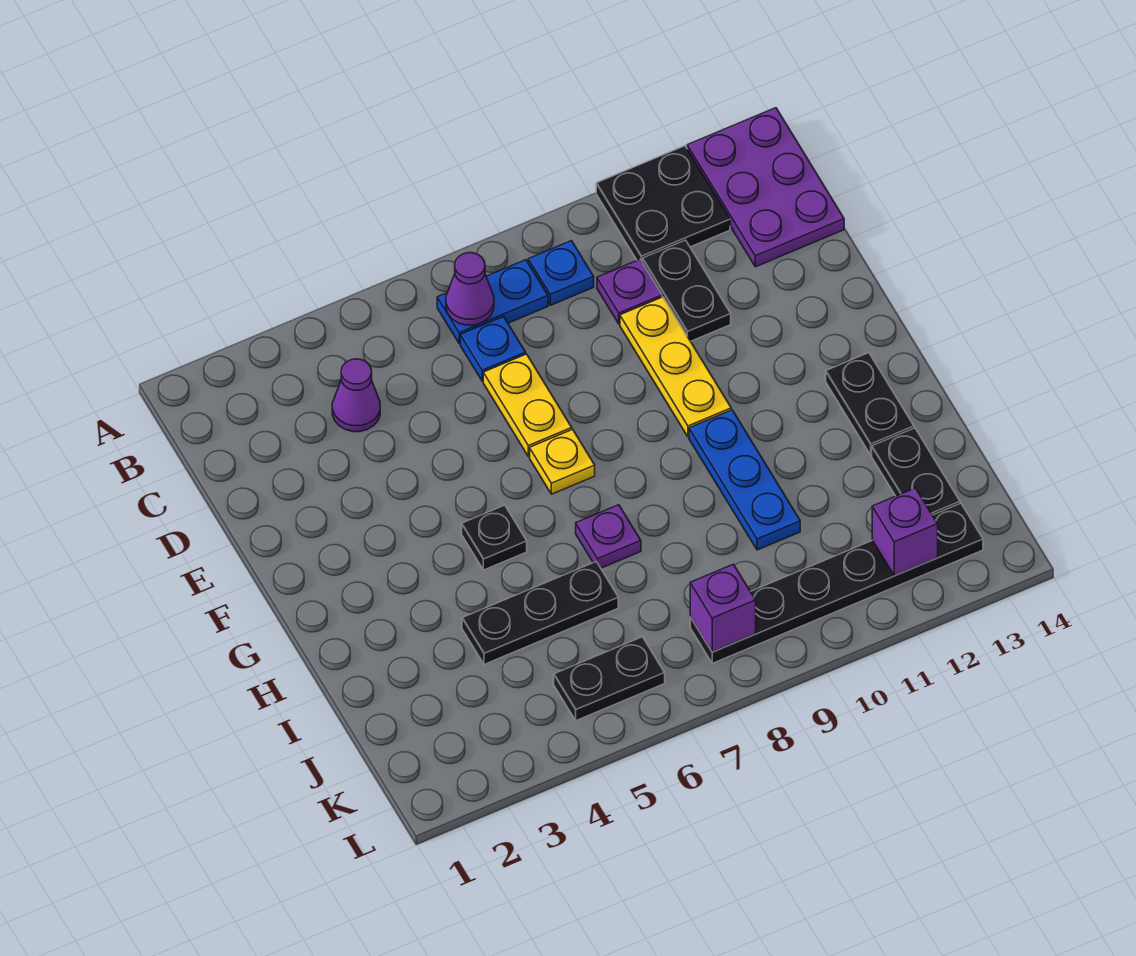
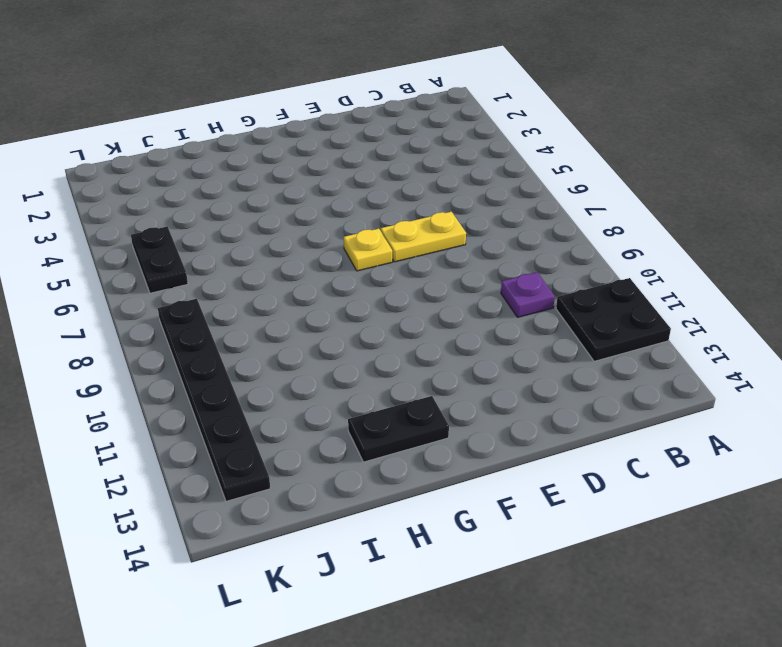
none -> purple plate A13:C14 level 1
none -> blue plate B7:B8 level 1
none -> blue plate B9 level 1

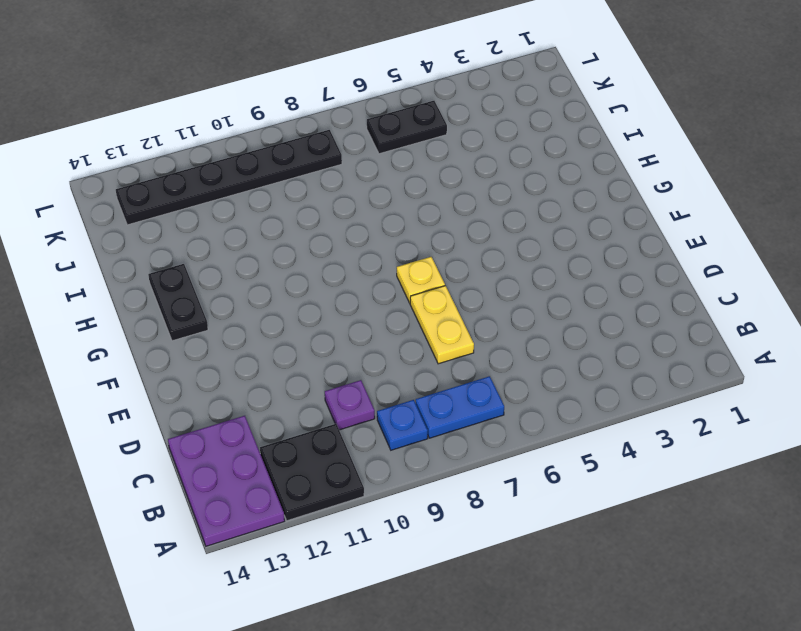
none -> purple cone C4 level 1
none -> blue plate C7 level 1
none -> black plate C11:D11 level 1

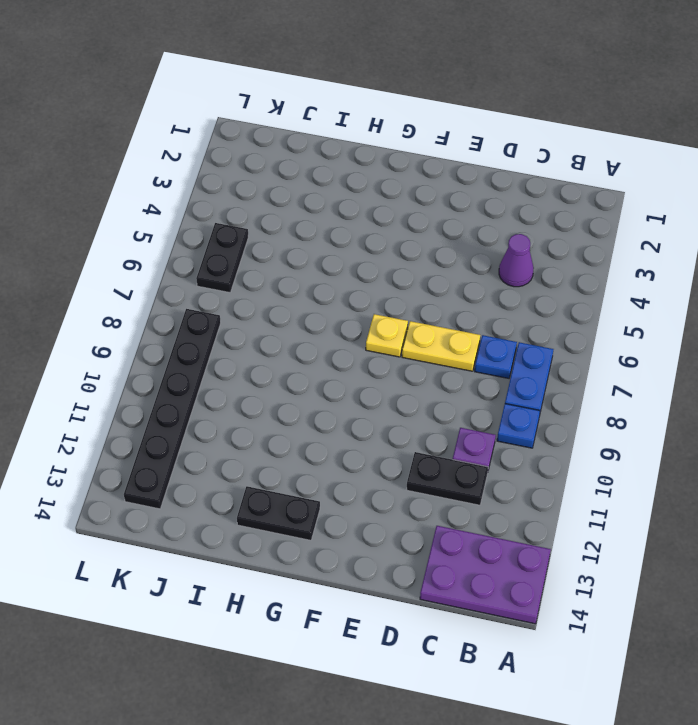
none -> black plate A11:B12 level 1
none -> yellow plate D10:F10 level 1
none -> black plate G5 level 1

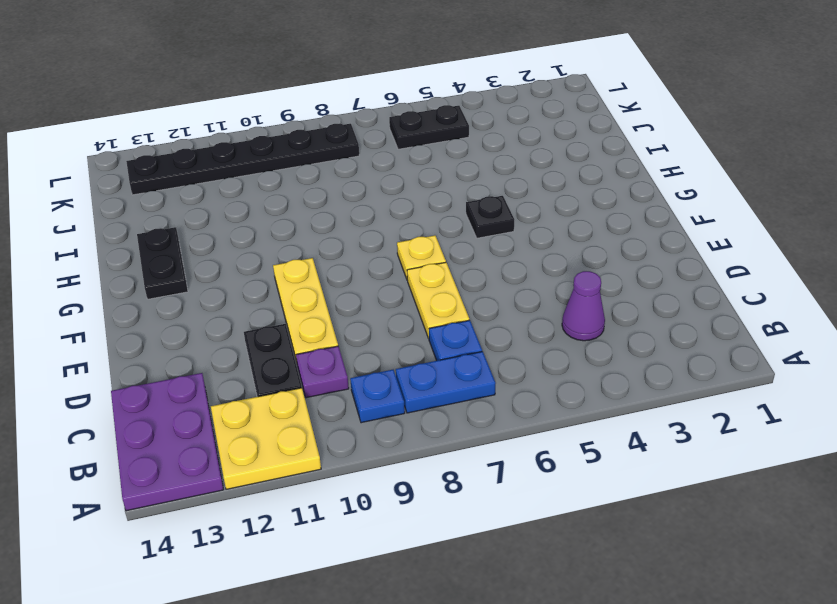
yellow plate A11:B12 level 1 -> black plate A11:B12 level 1
none -> blue plate G10:I10 level 1
none -> purple plate H7 level 1
none -> black plate I4:I6 level 1

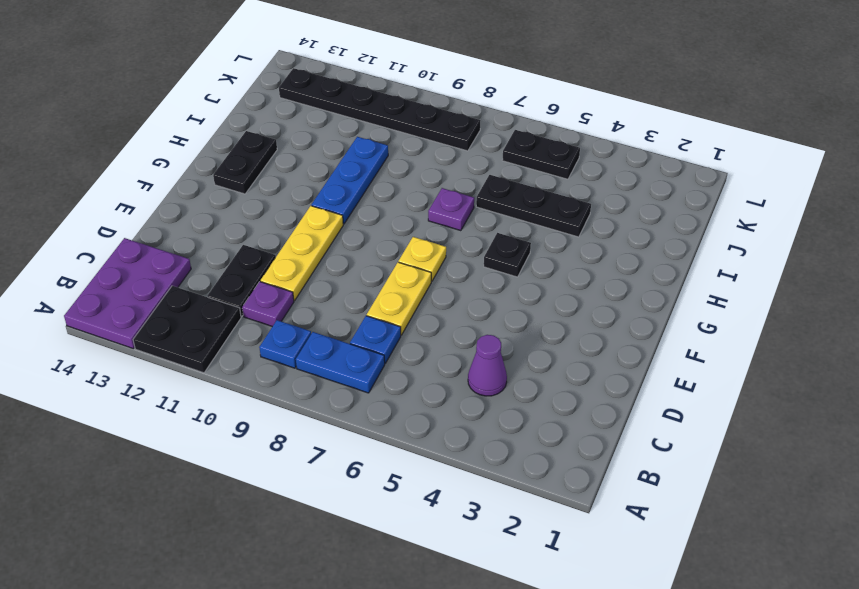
none -> black plate I13:J13 level 1
none -> purple cone B7 level 2
none -> purple brick K8 level 2

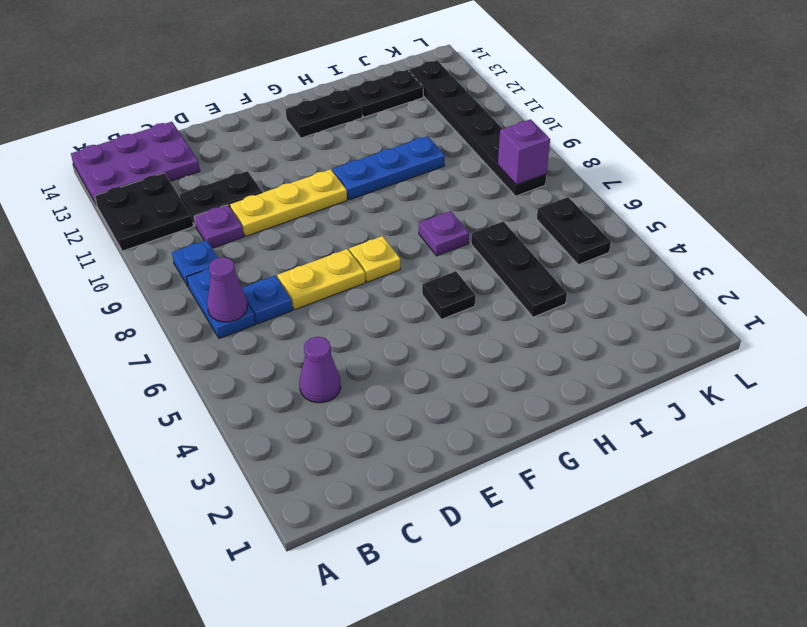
none -> purple brick K12 level 2

